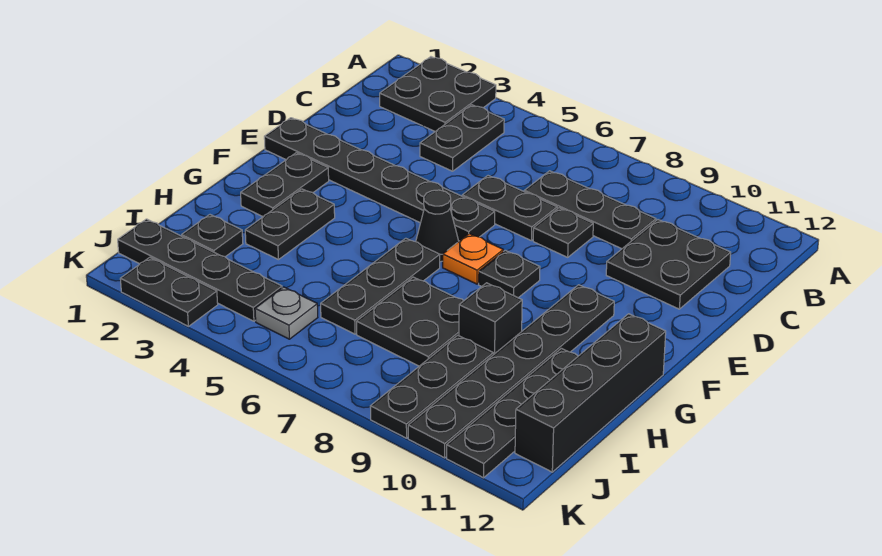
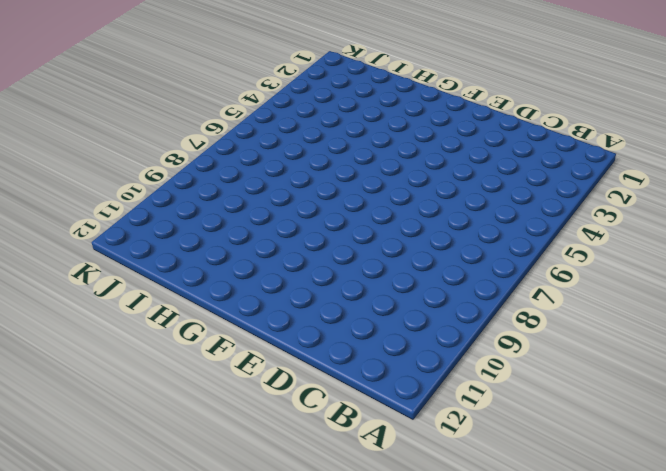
none -> black plate A2:B3 level 1
none -> black plate B4:C4 level 1
none -> black plate C7:C9 level 1

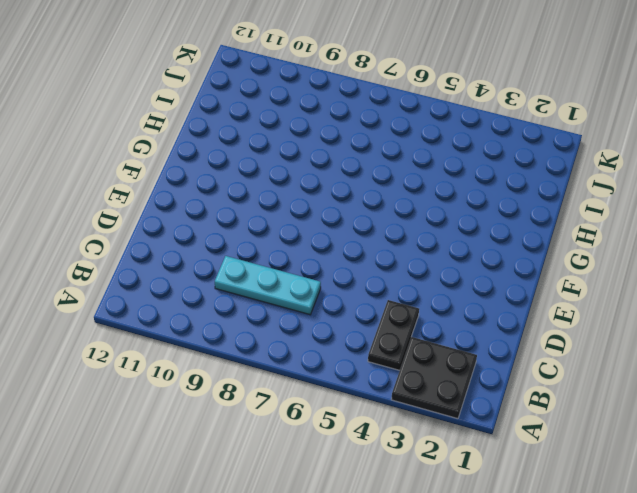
cyan plate C7:C9 level 1 -> black plate C7:C9 level 1
none -> black plate C10:D11 level 1
none -> black plate D6:D7 level 1
none -> black plate D8 level 1

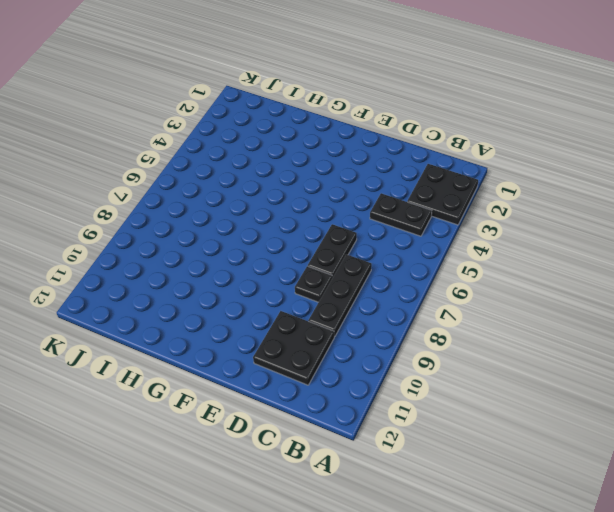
none -> black plate E1:E6 level 1
none -> black plate F2:G2 level 1
none -> black cone F6 level 1

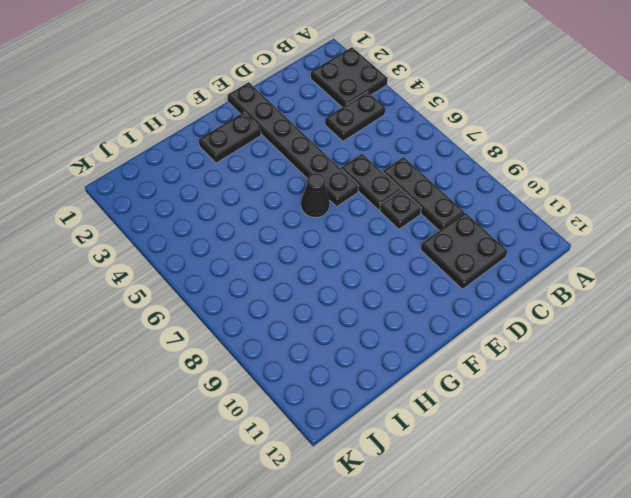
none -> orange plate F7 level 1
none -> black plate F8 level 1
none -> black plate F10:K10 level 1

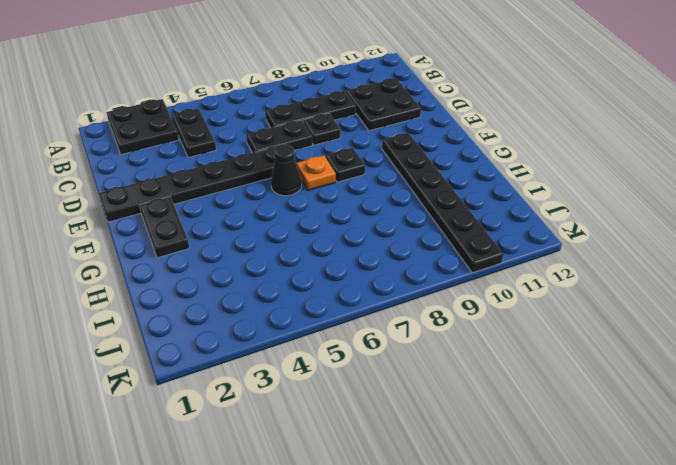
none -> black plate G3:H3 level 1
none -> black plate G6:I6 level 1
none -> black brick G12:J12 level 1

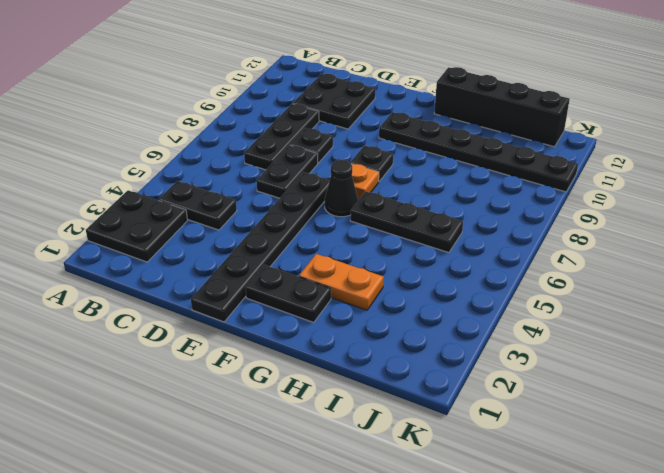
orange plate G3:H3 level 1 -> black plate G3:H3 level 1
none -> black plate H7:I8 level 1
none -> black brick H9 level 1
none -> black plate H11:K11 level 1

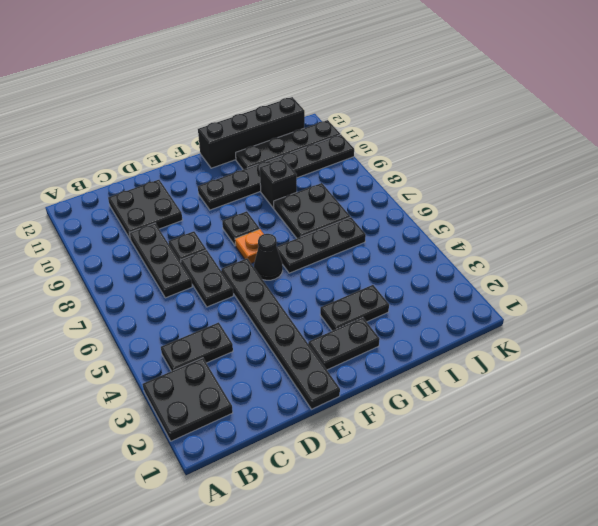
none -> black plate I2 level 1
none -> black plate I9:K9 level 1
none -> black plate J1:J4 level 1

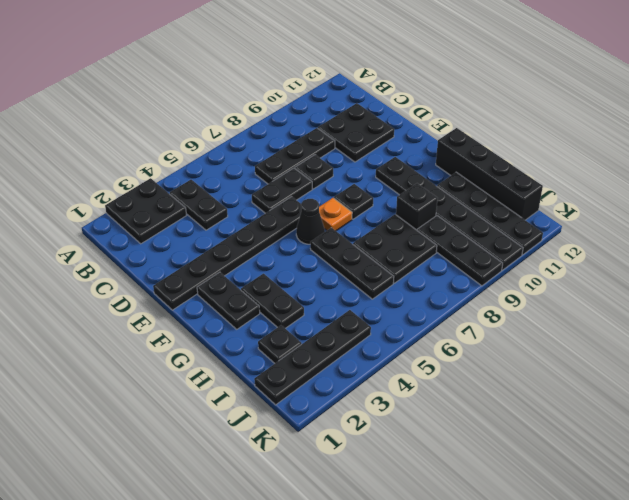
none -> grey plate J5 level 1
none -> black plate K2:K3 level 1

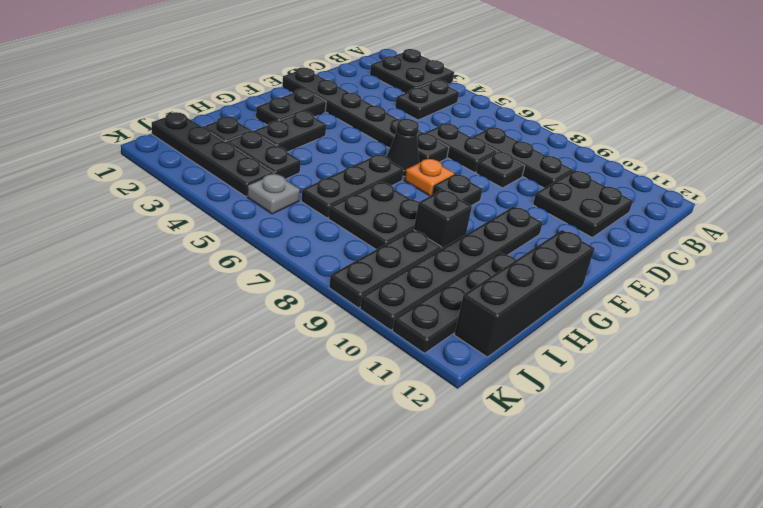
black plate I3:I4 level 1 -> black plate K2:K3 level 1

